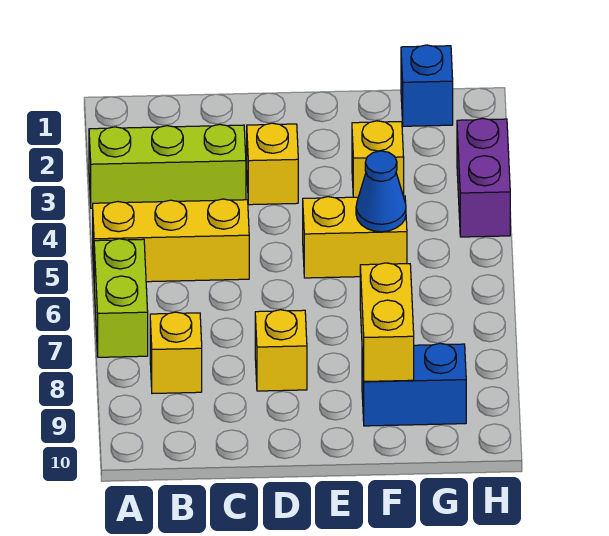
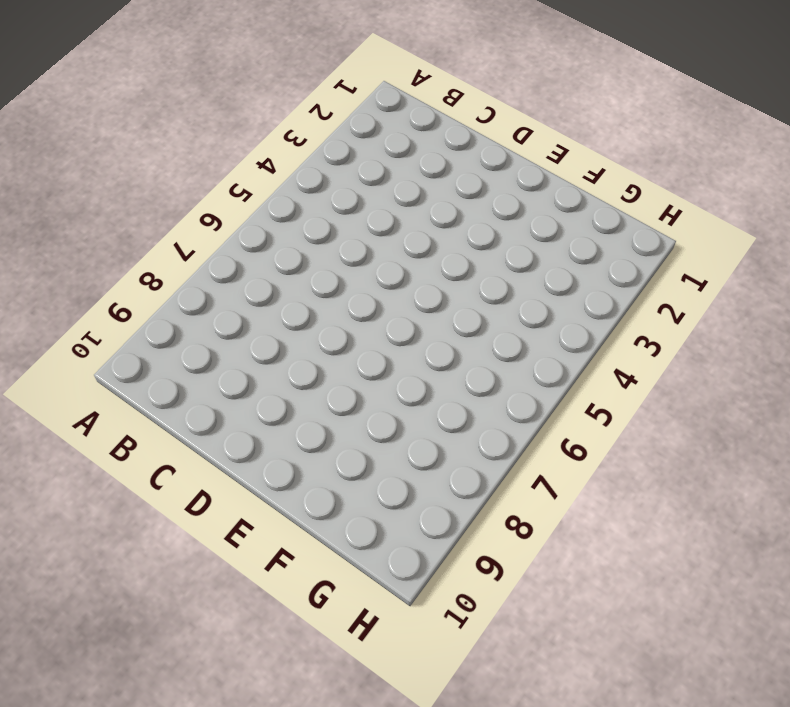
none -> lime brick A3:C3 level 1
none -> yellow brick A5:C5 level 1
none -> lime brick A6:A7 level 1

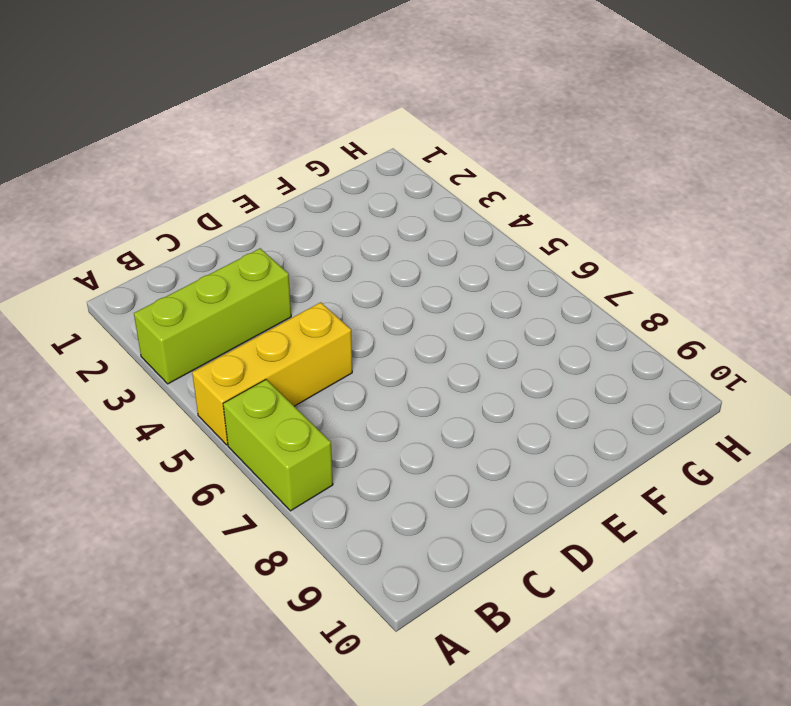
none -> yellow brick B8 level 1
none -> yellow brick D3 level 1
none -> yellow brick D8 level 1

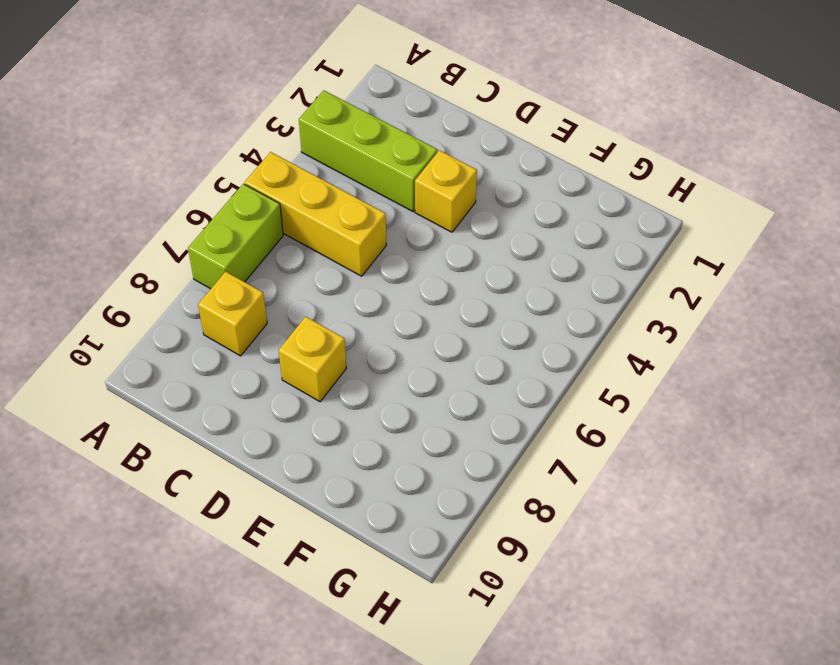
none -> yellow brick E5:F5 level 1
none -> yellow brick F3 level 1
none -> blue brick F9:G9 level 1

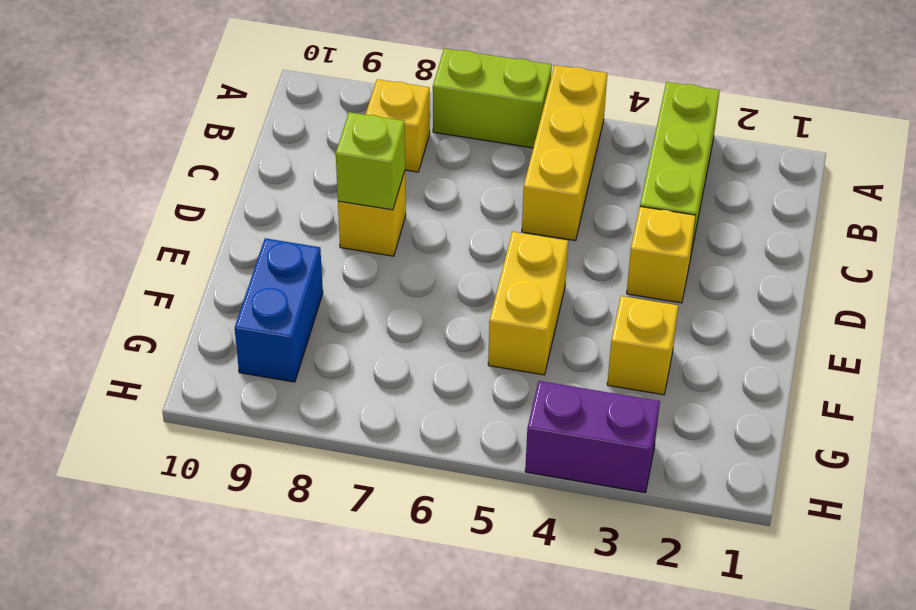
lime brick D8 level 2 -> none
none -> blue brick G1 level 1
none -> blue cone F5 level 2
none -> yellow brick F8:F9 level 2

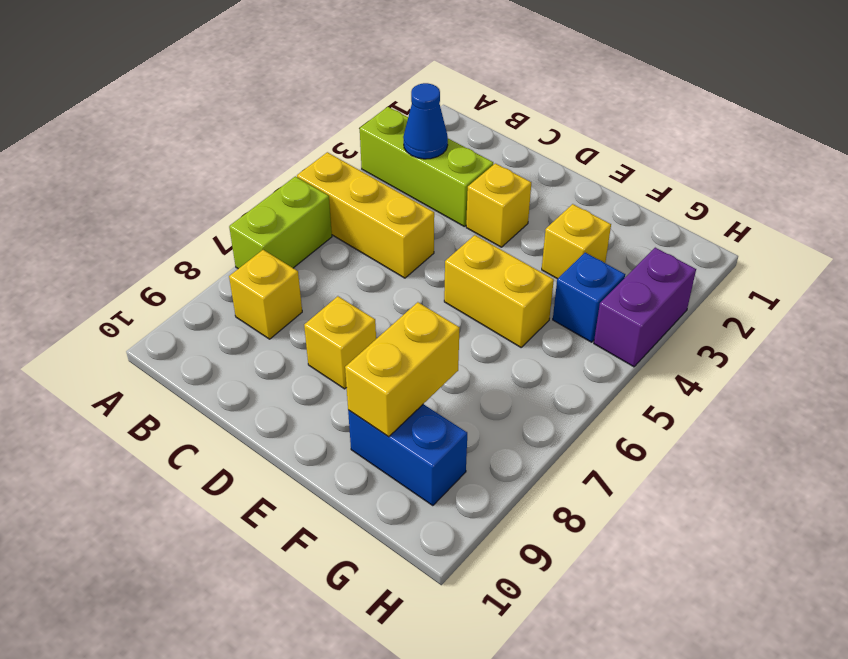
blue cone B3 level 2 -> blue cone F5 level 2
blue brick G4 level 1 -> blue brick G1 level 1

